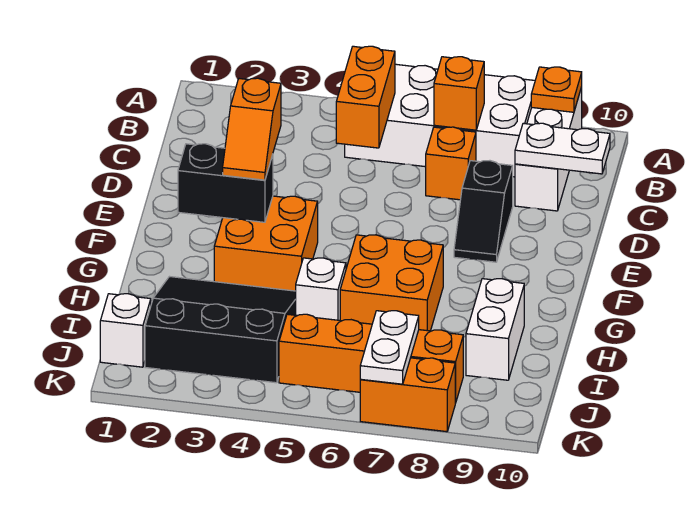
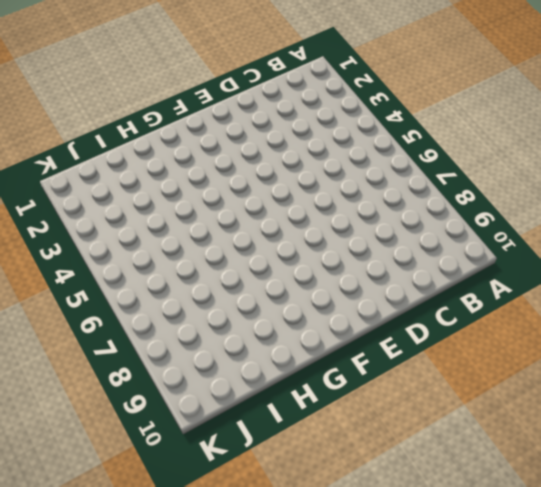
none -> white brick A5:B8 level 1
none -> white brick A9:C9 level 1
none -> orange brick C7 level 1

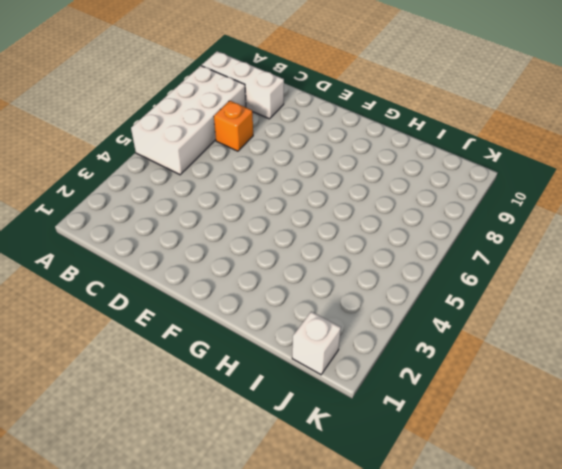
none -> black slope D8:E8 level 1 top D
none -> orange brick F3:G4 level 1
none -> orange brick G6:H7 level 1

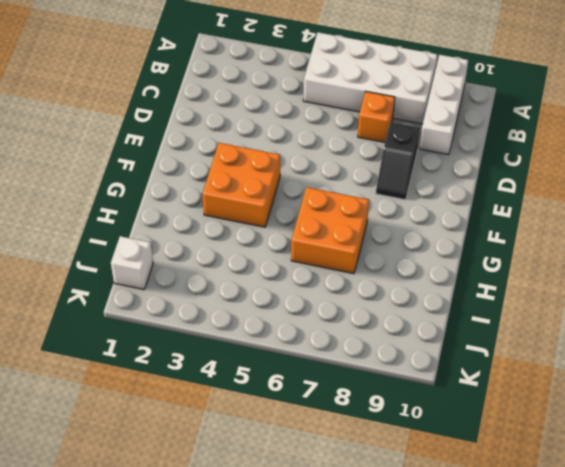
none -> black slope H2:J4 level 1 top J
none -> white brick H5 level 1
none -> white brick H9:I9 level 1

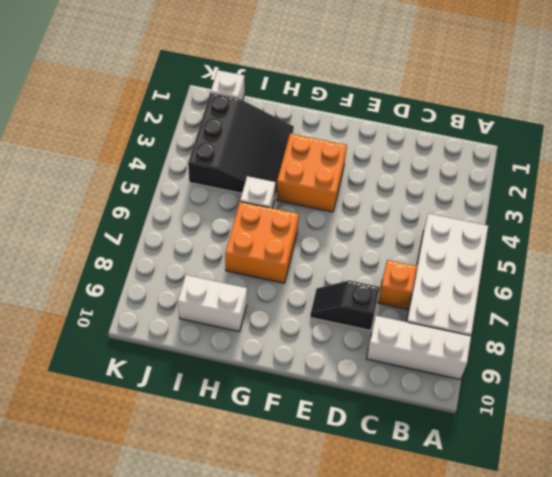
none -> orange brick J5:J8 level 1
none -> orange brick K7:K8 level 1
none -> orange plate A9 level 2

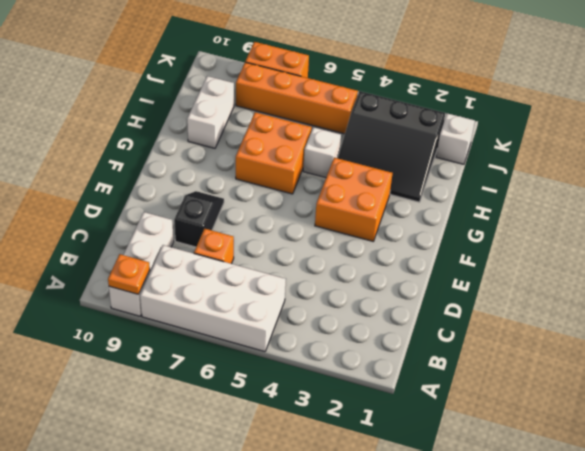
none -> orange brick B5:C5 level 2
none -> orange brick B7 level 2
none -> white plate C9:C10 level 2

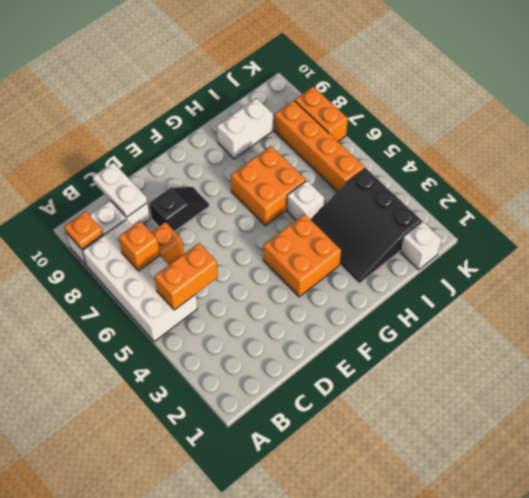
none -> black brick F2:F3 level 2
none -> white plate J7:K7 level 2
none -> orange slope E3:F3 level 3 top E

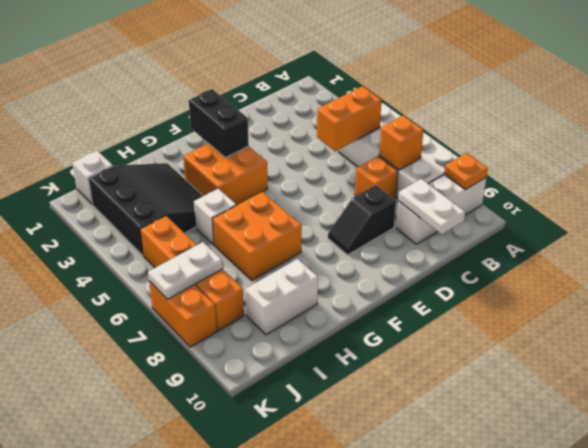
none -> orange slope E3:F3 level 3 top E

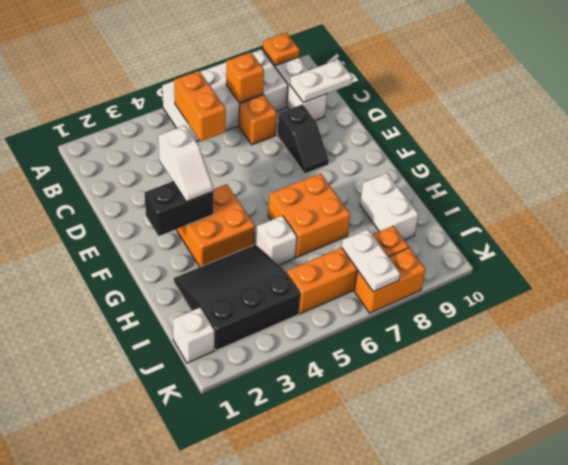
white slope E3:F3 level 3 top E -> orange slope E3:F3 level 3 top E

